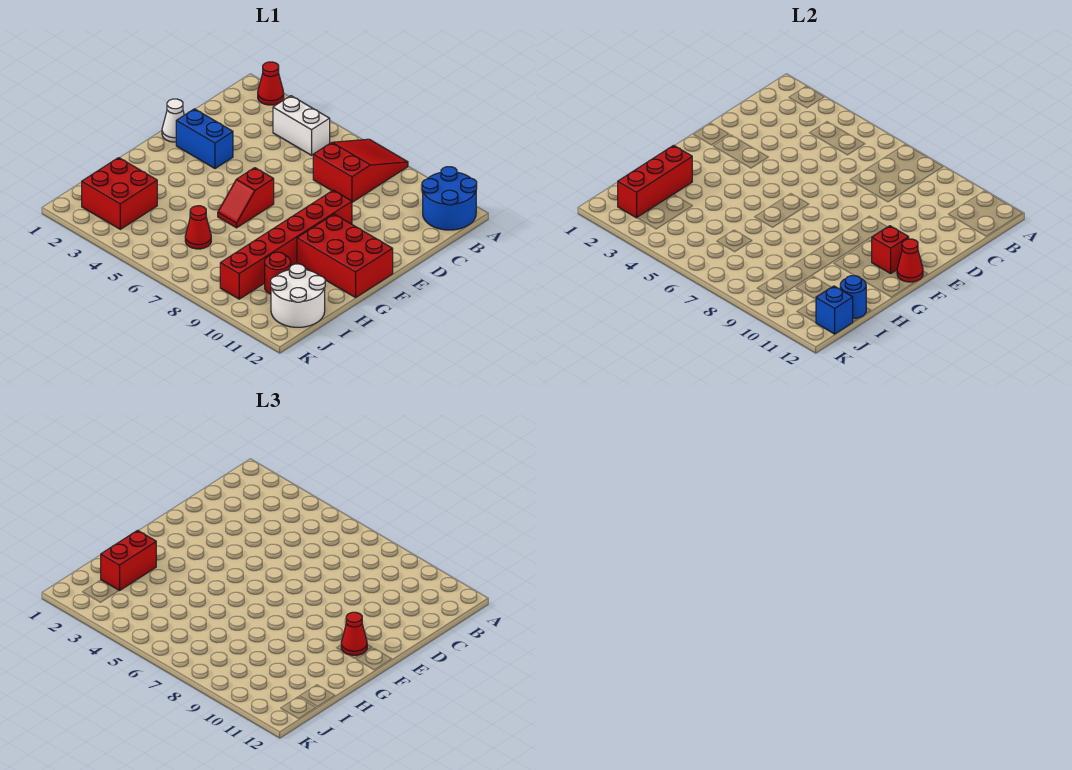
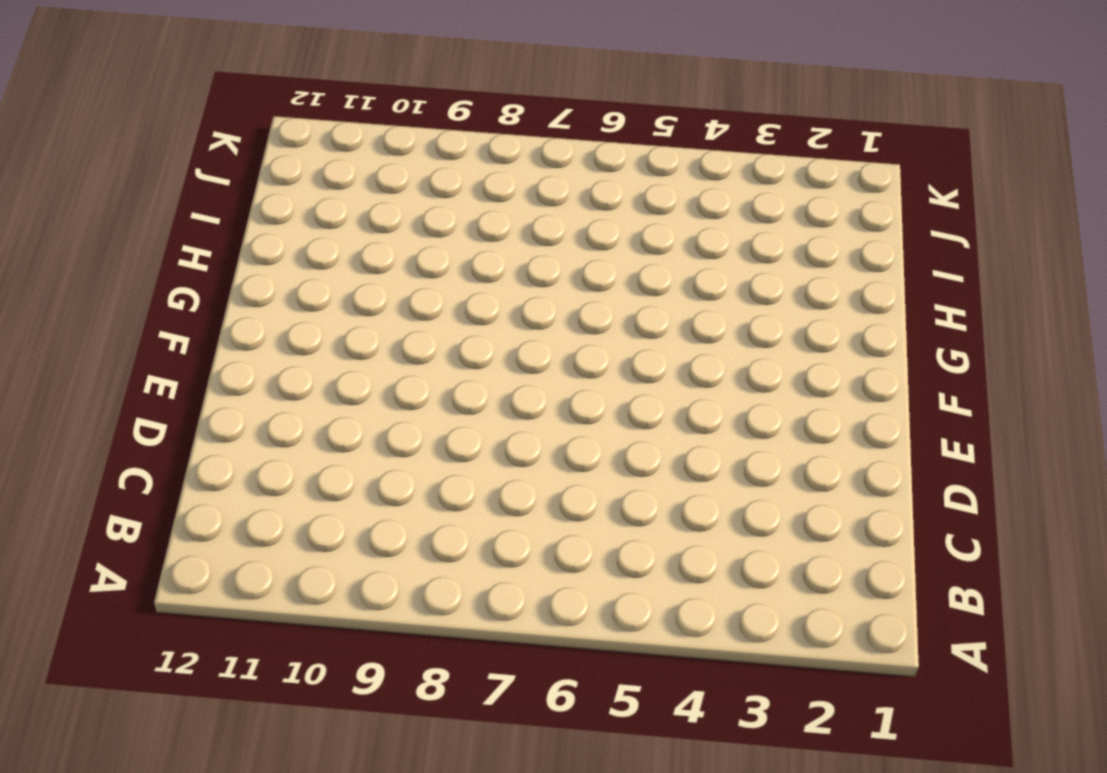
none -> red cone A2 level 1
none -> red slope A7:C8 level 1 top C
none -> blue round brick A11:B12 level 1

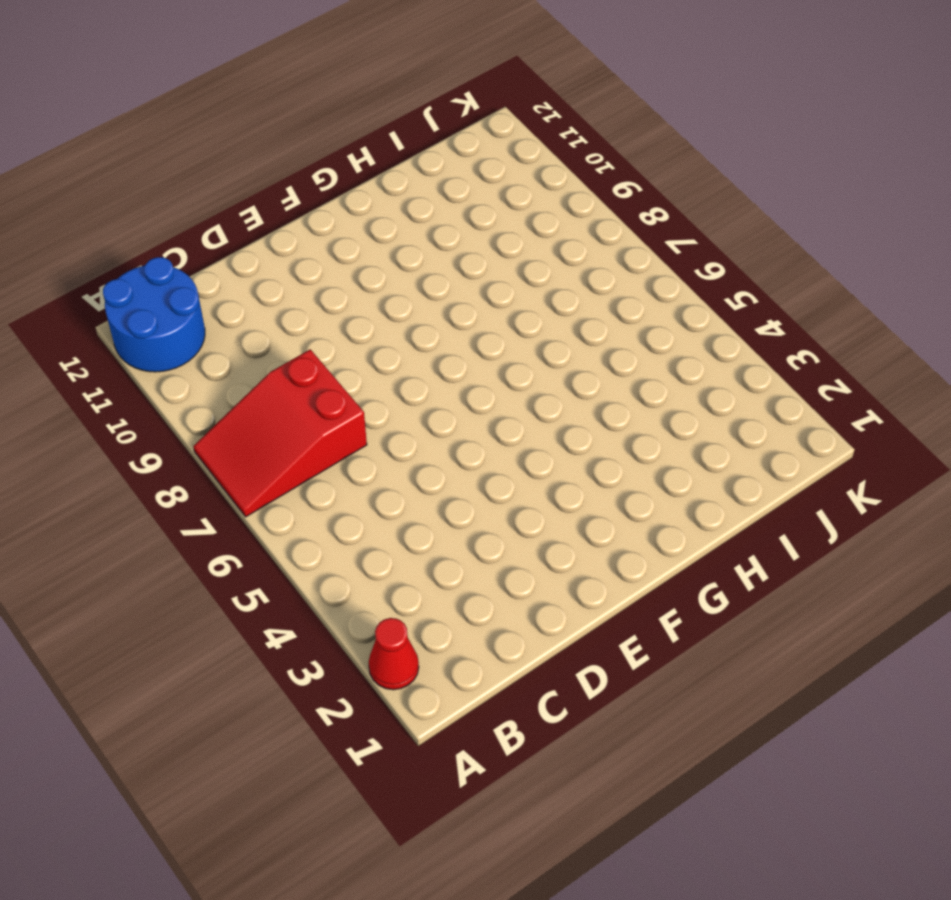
none -> white brick B4:B5 level 1
none -> white cone E1 level 1
none -> blue brick E2:E3 level 1

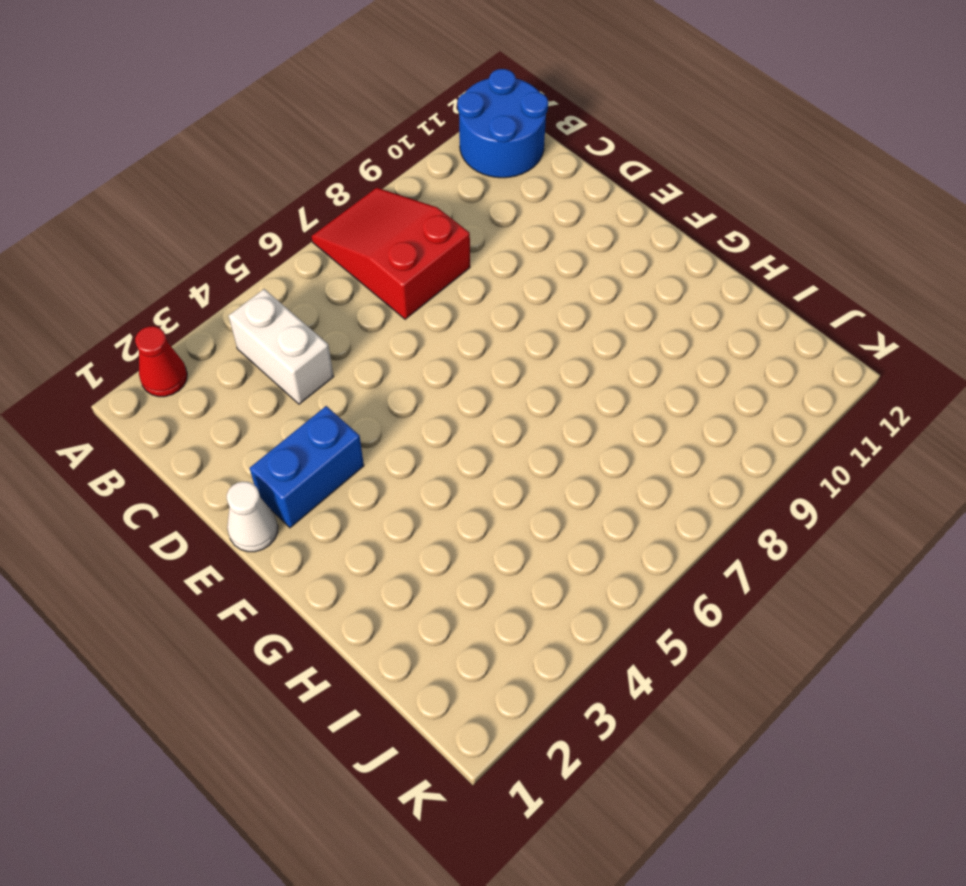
white brick B4:C4 level 1 -> white brick B4:B5 level 1
none -> red brick E9:J9 level 1
none -> red slope F6:G6 level 1 top F
none -> red brick F10:G12 level 1

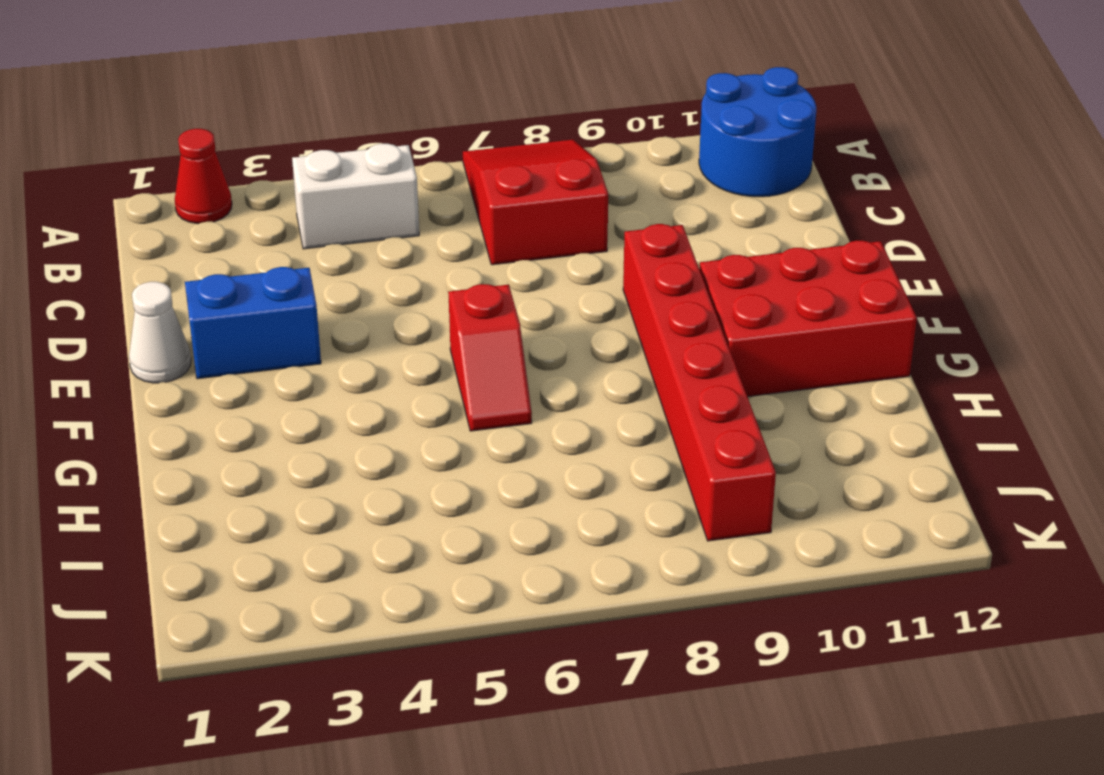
none -> red brick I2:J3 level 1
none -> red cone I6 level 1
none -> red round brick I10 level 1

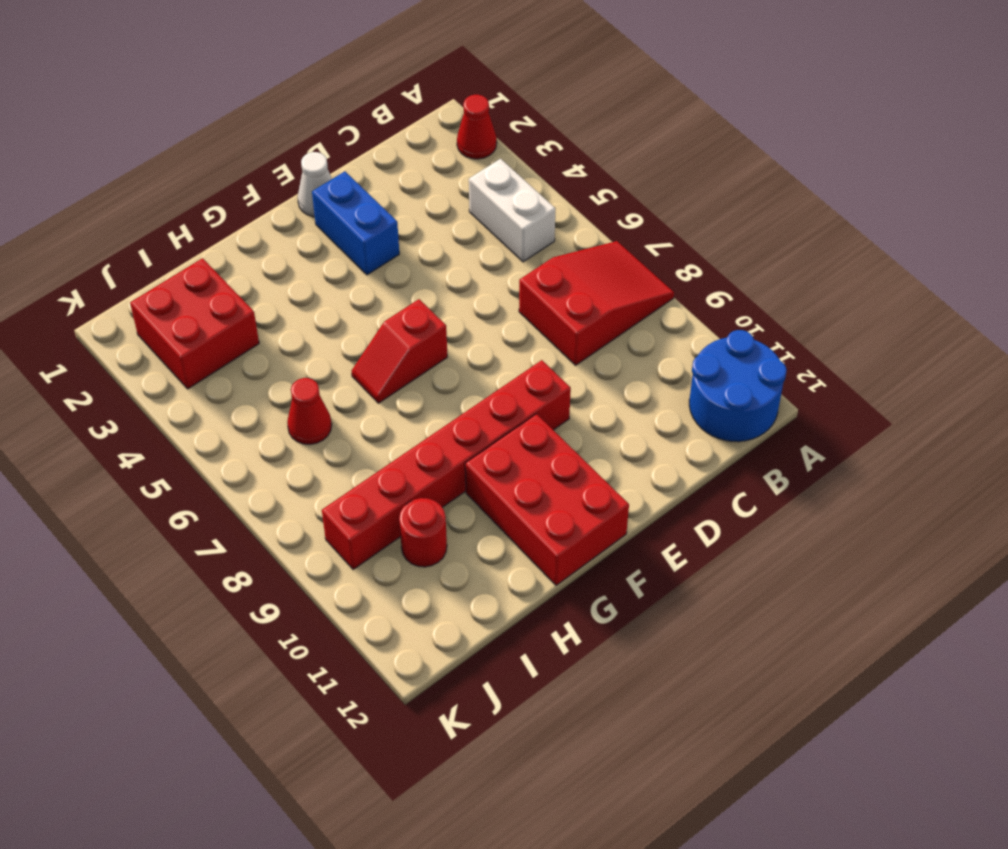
none -> white round brick I11:J12 level 1
none -> red brick F11 level 2
none -> red cone F12 level 2

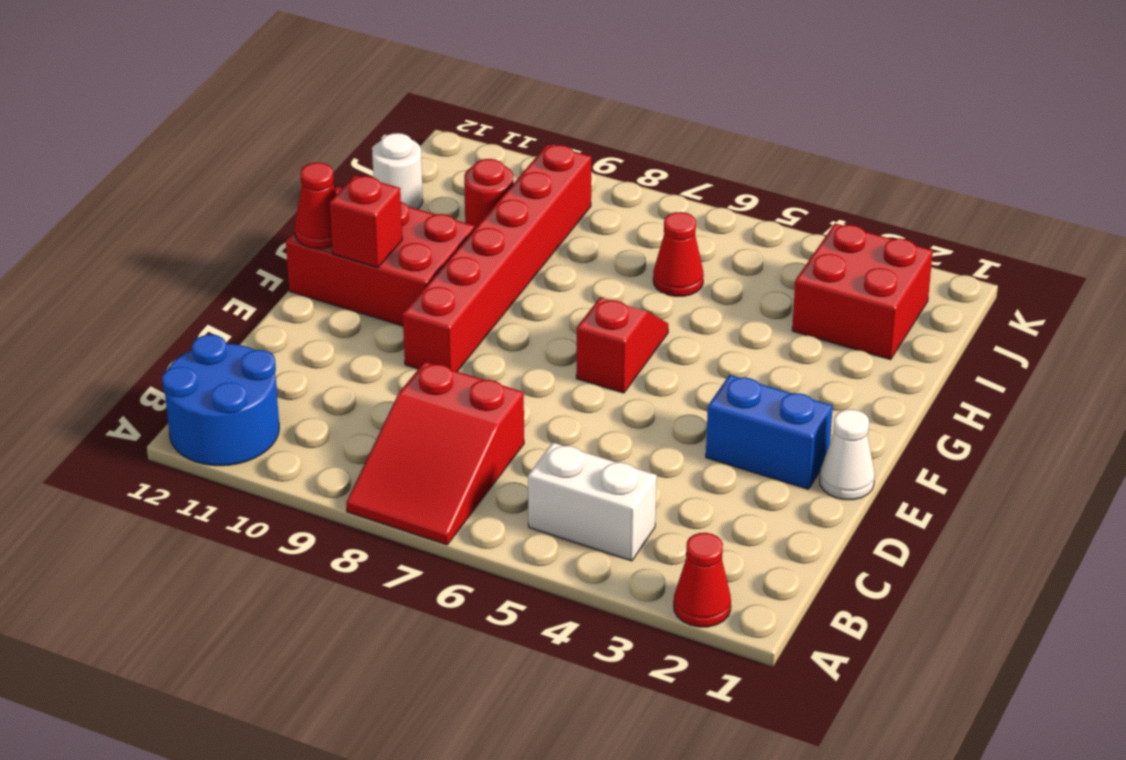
white round brick I12 level 1 -> white round brick I11:J12 level 1
none -> red brick H2:J2 level 2
none -> blue round brick I12 level 2
none -> blue brick J12 level 2

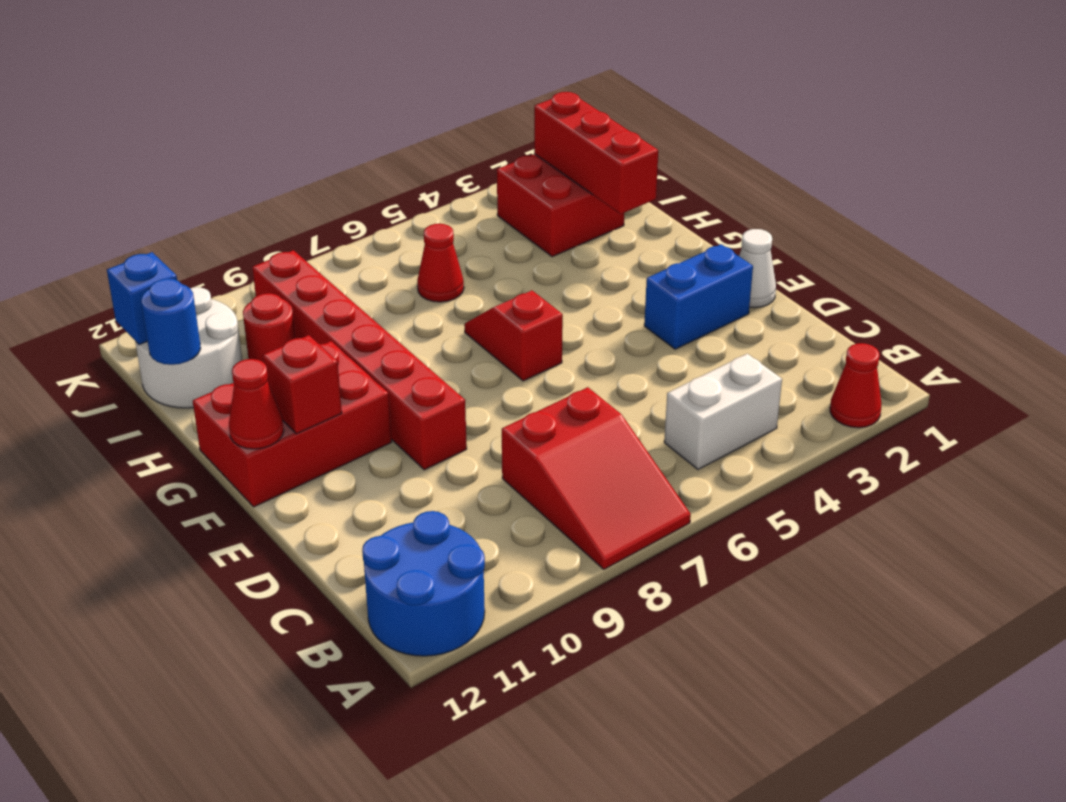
none -> red cone F11 level 3
none -> red brick H2:I2 level 3

